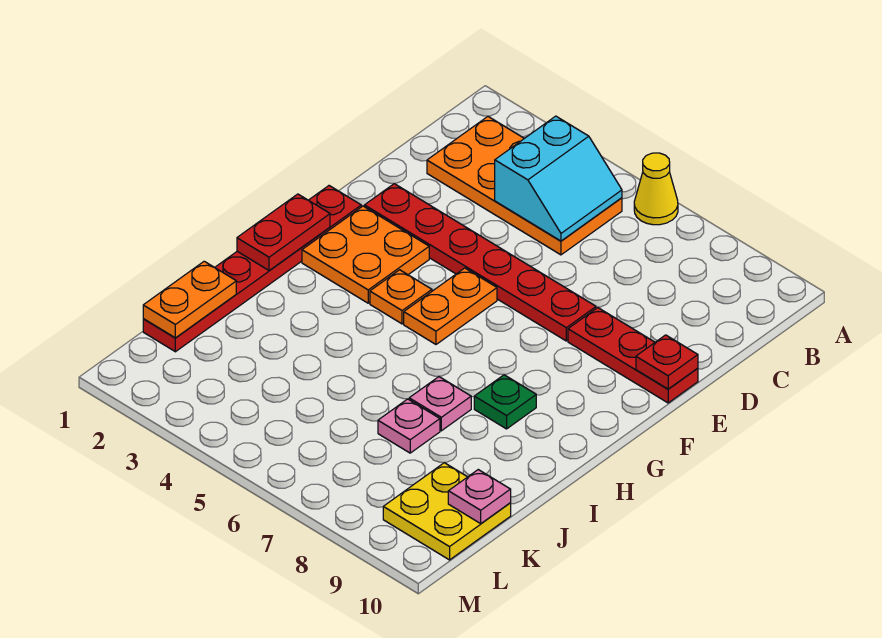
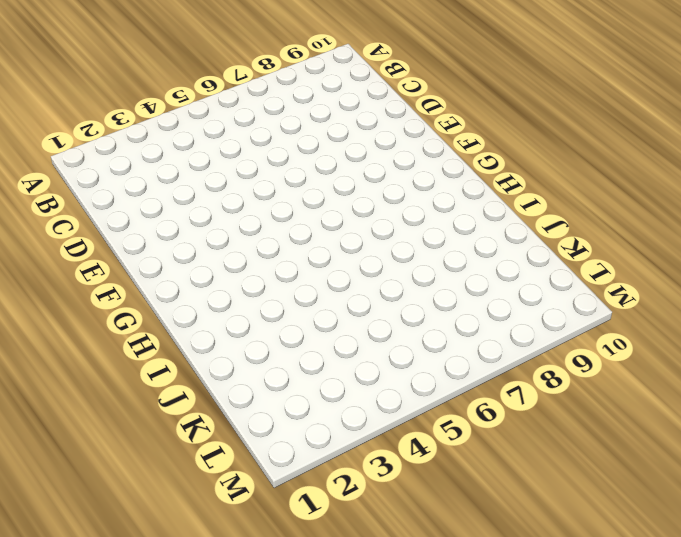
none -> yellow cone A6 level 1
none -> orange plate B2:C5 level 1
none -> red plate E2:E7 level 1

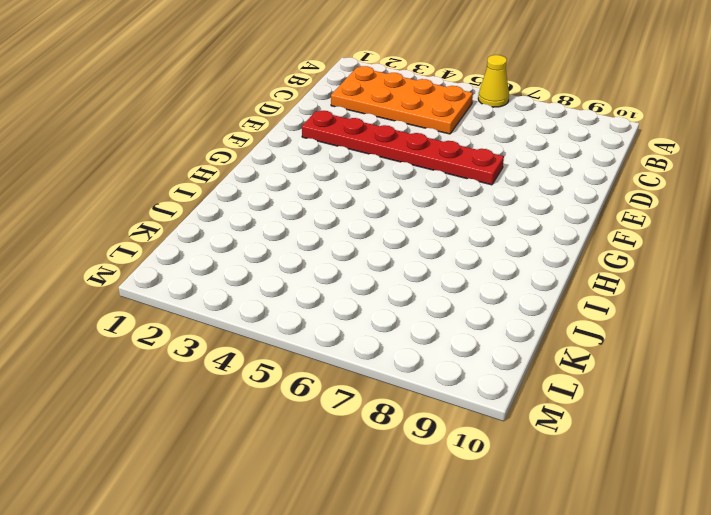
none -> red plate E8:E10 level 1
none -> red plate F1:K1 level 1
none -> orange plate F2:G3 level 1

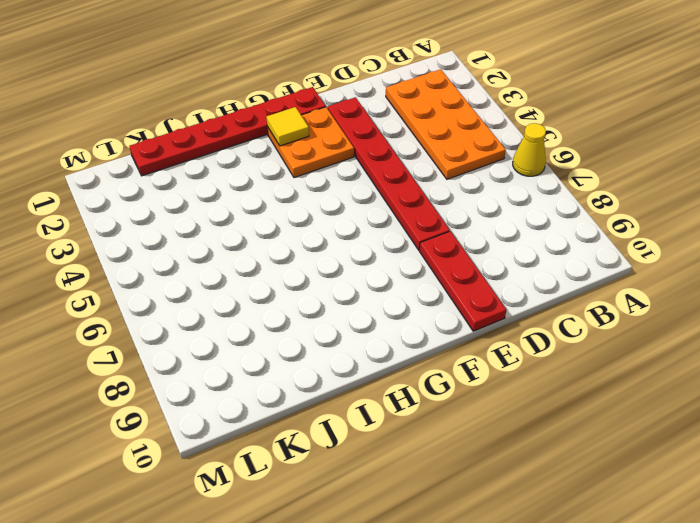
yellow tile G2 level 2 -> none
none -> orange plate F5:G5 level 1
none -> orange plate G4 level 1
none -> green plate H8 level 1

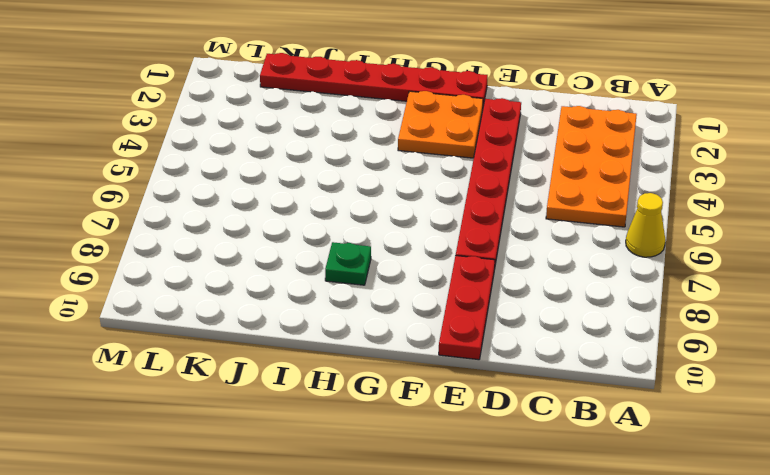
none -> orange plate F5:G5 level 1
none -> orange plate G4 level 1
none -> pink plate I7 level 1

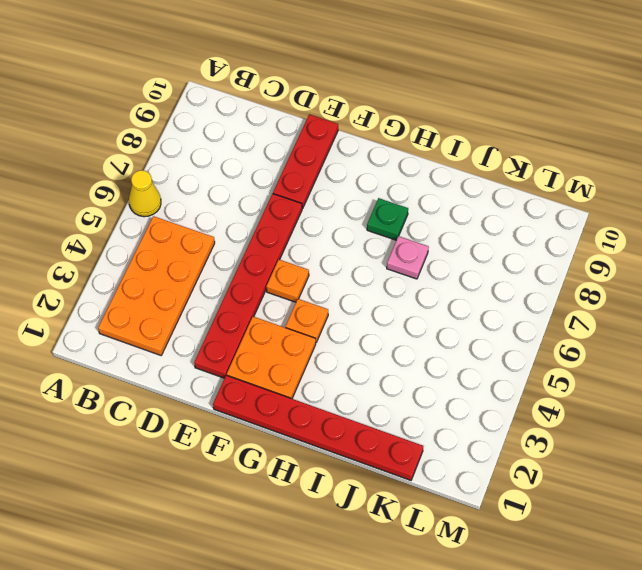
orange plate F5 level 1 -> orange plate F5:G5 level 1
none -> pink plate J7 level 1
none -> yellow plate K9:L10 level 1
none -> cyan slope B4:C5 level 2 top 4

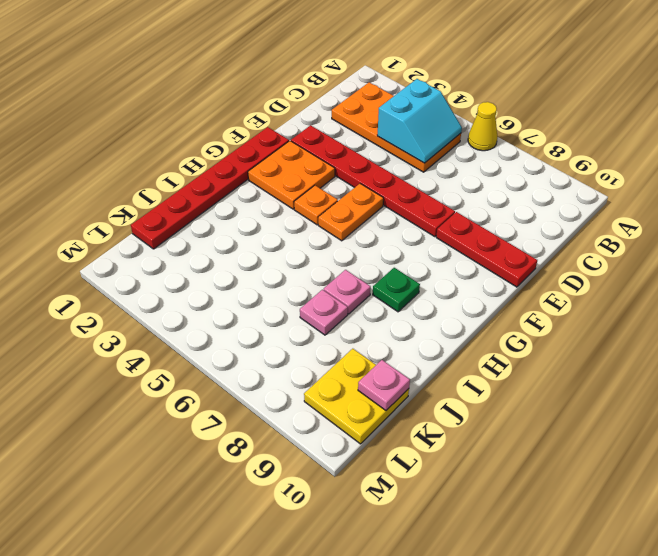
none -> red plate E10 level 2
none -> red plate G1:H1 level 2
none -> orange plate J1:K1 level 2

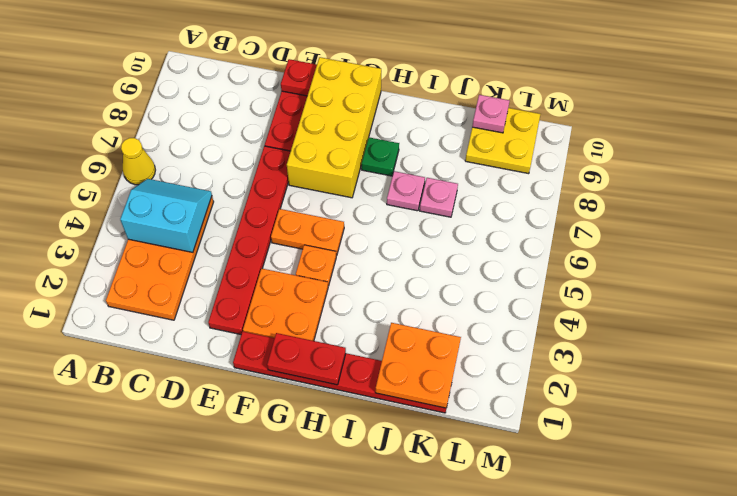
yellow brick F7:G10 level 1 -> none
orange plate J1:K2 level 2 -> orange plate J1:K1 level 2

